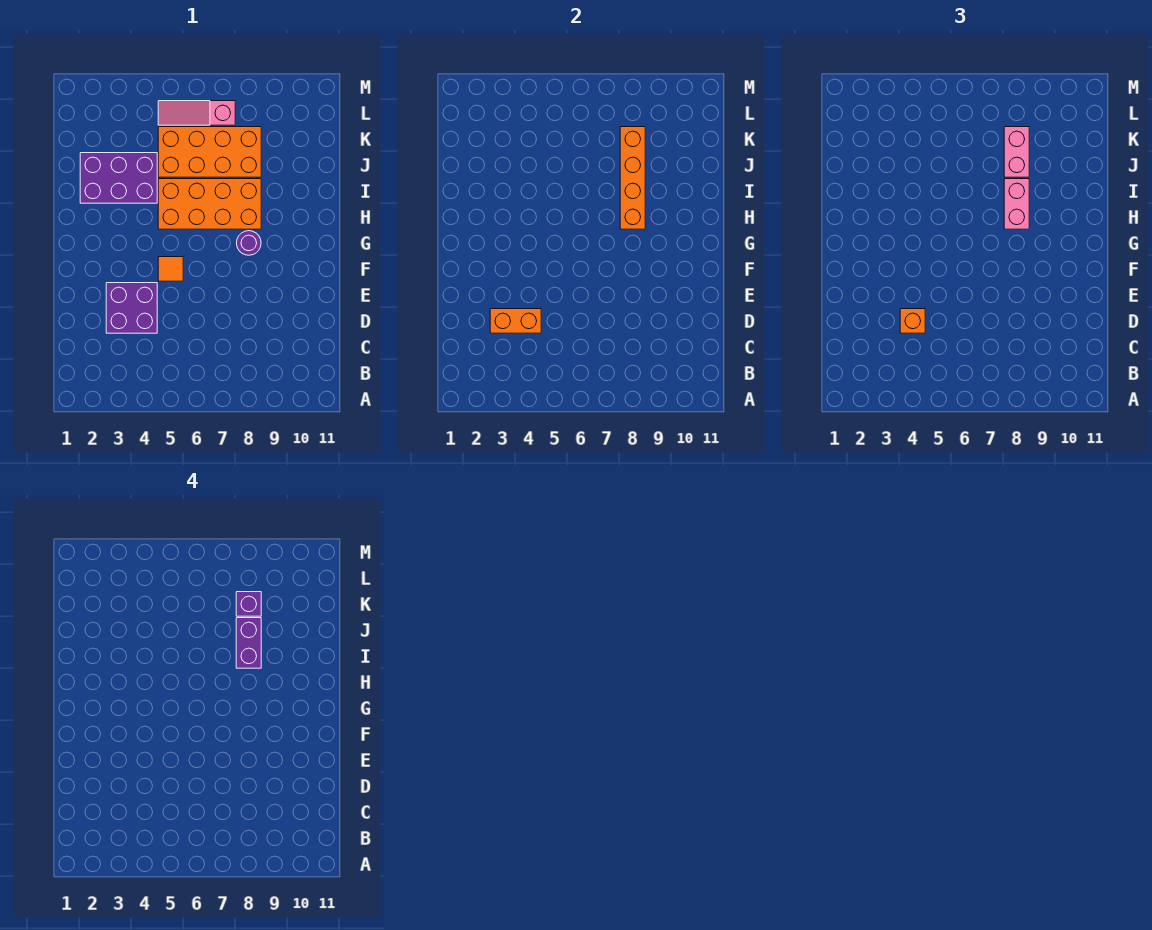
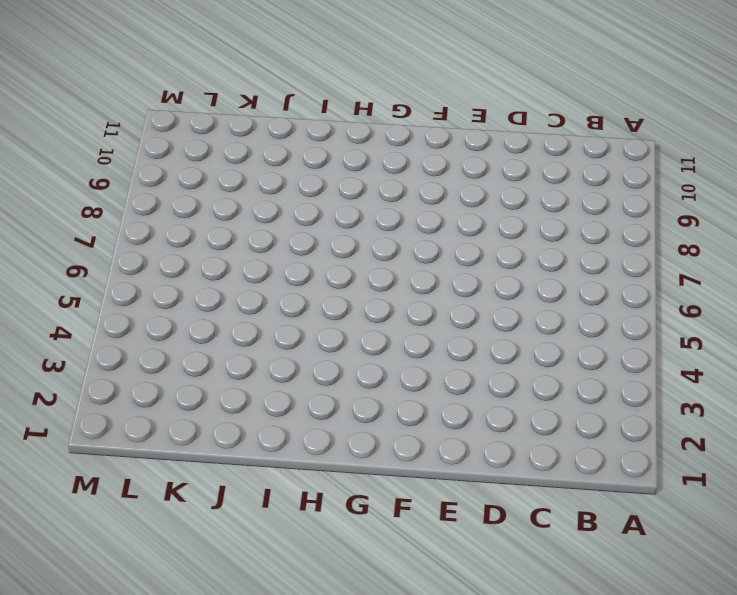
none -> purple brick D3:E4 level 1
none -> orange tile F5 level 1
none -> purple round brick G8 level 1

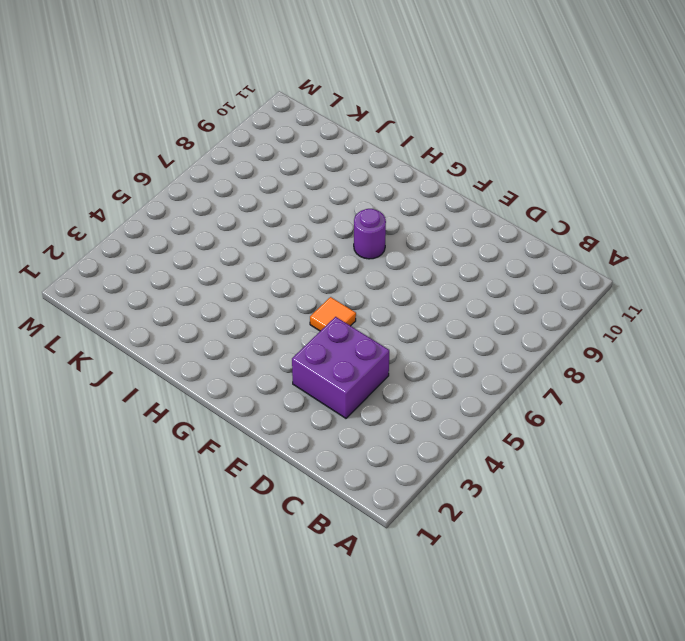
none -> orange brick H5:I8 level 1
none -> purple brick I2:J4 level 1
none -> orange brick J5:K8 level 1

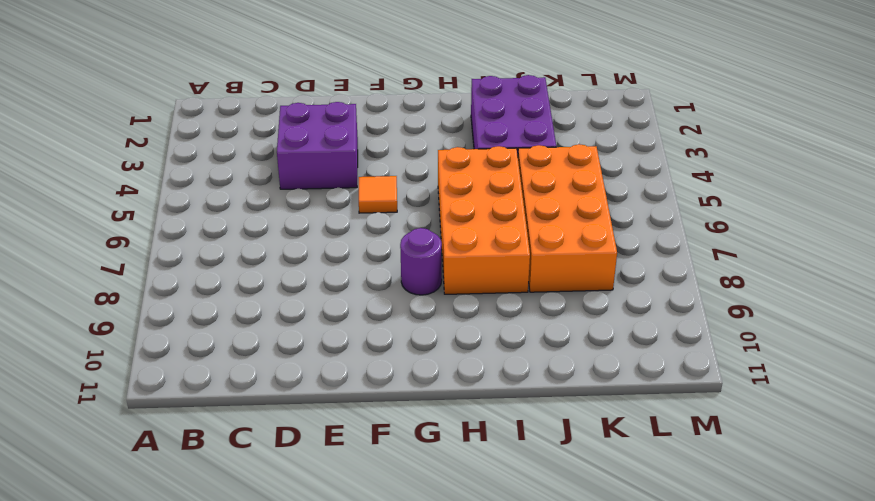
none -> pink slope L5:L7 level 1 top 7
none -> orange brick D3:D4 level 2
none -> orange brick H8:K8 level 2

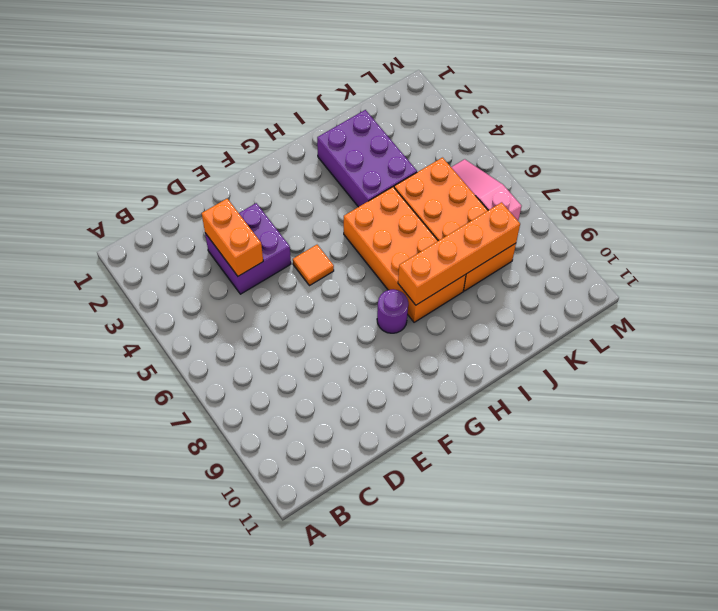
none -> orange brick D4 level 3
none -> pink brick H8:I8 level 3
none -> pink brick J8:K8 level 3

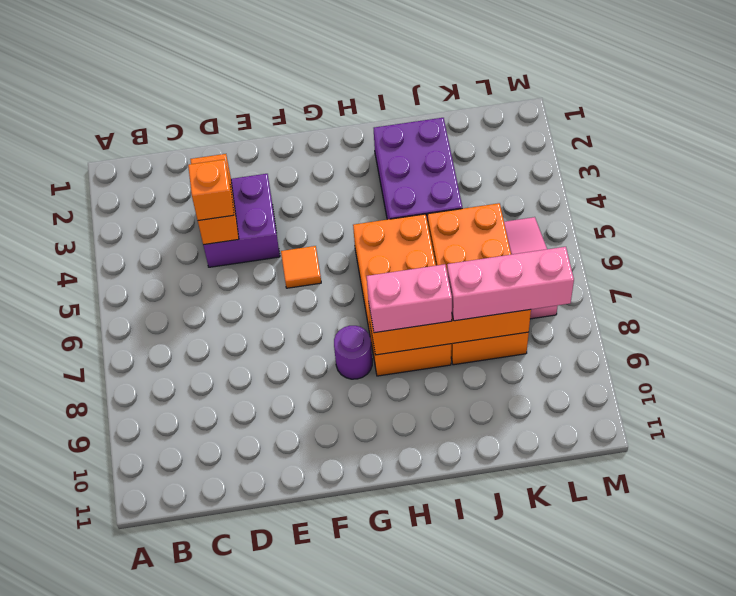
pink brick J8:L8 level 3 -> pink brick J8:K8 level 3
none -> purple brick I8:J8 level 4
none -> purple brick K8 level 4

